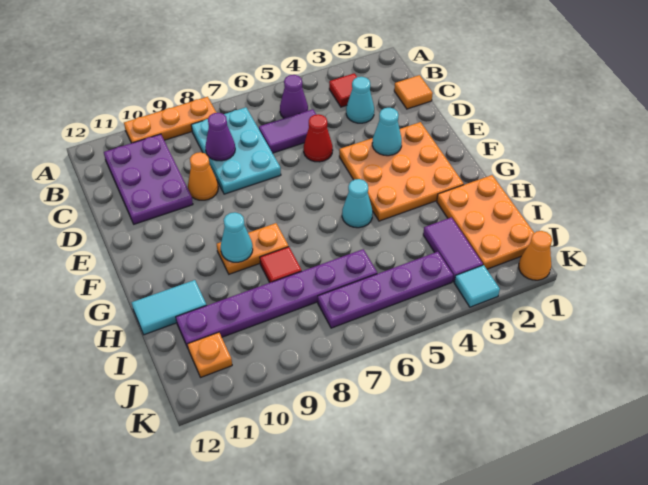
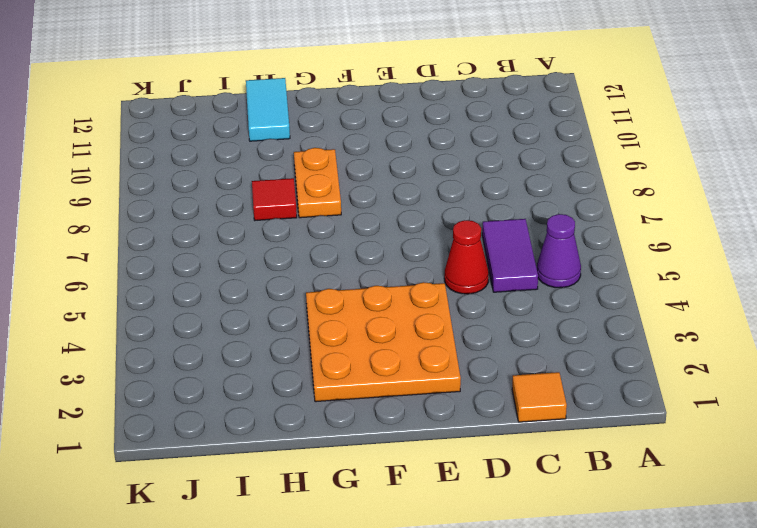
none -> orange plate A8:A10 level 1
none -> red tile B3 level 1
none -> cyan plate B7:D8 level 1

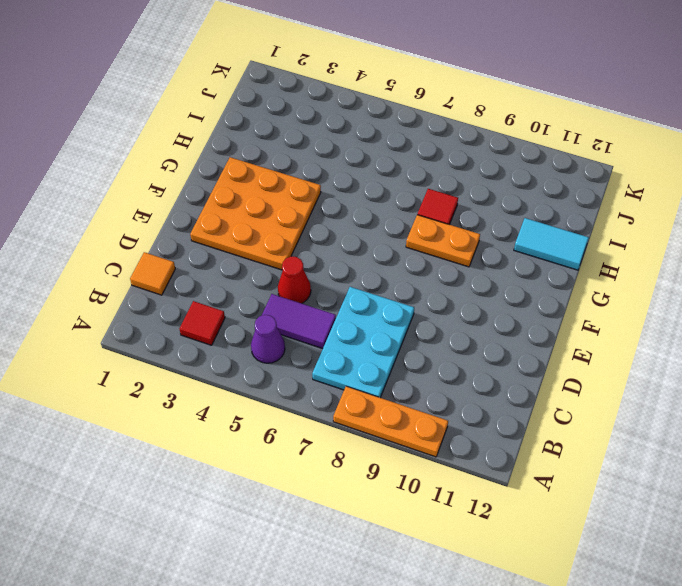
none -> purple plate B10:D11 level 1
none -> cyan cone C3 level 1
none -> orange cone D9 level 1

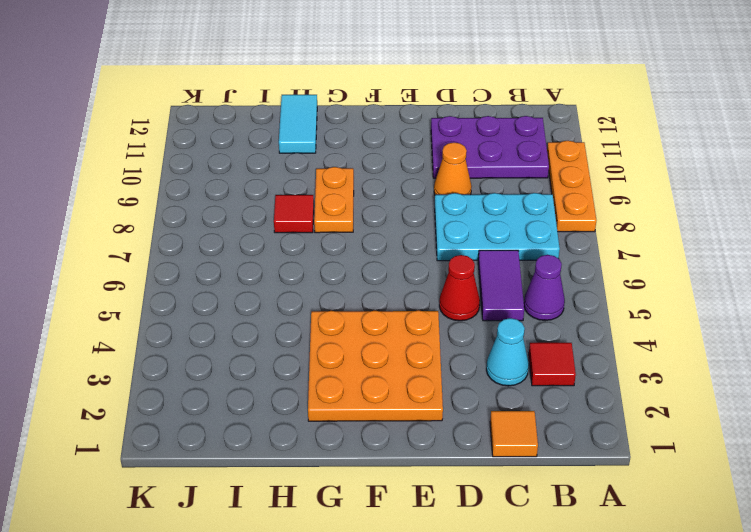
none -> cyan cone G5 level 1
none -> orange plate H1:J2 level 1
none -> purple tile I3:J3 level 1

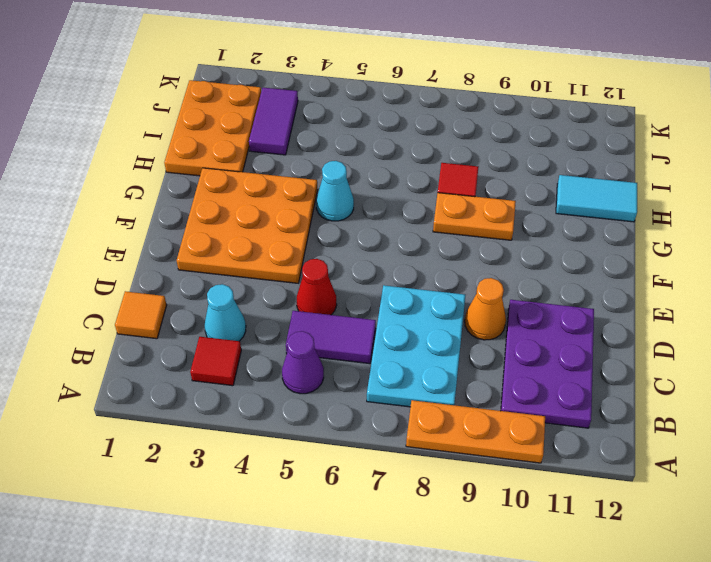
none -> purple plate I6:I11 level 1
none -> purple plate J4:J7 level 1
none -> orange plate J11 level 1

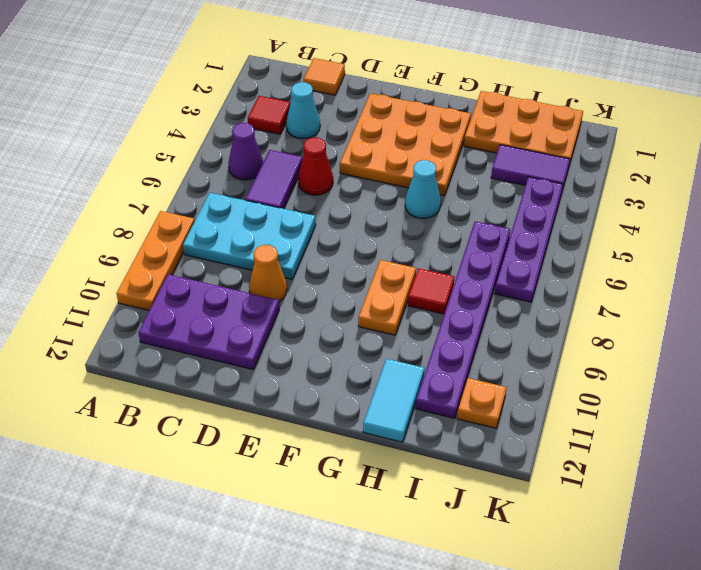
none -> orange cone K1 level 1
none -> cyan tile K3 level 1
none -> purple cone C8 level 2

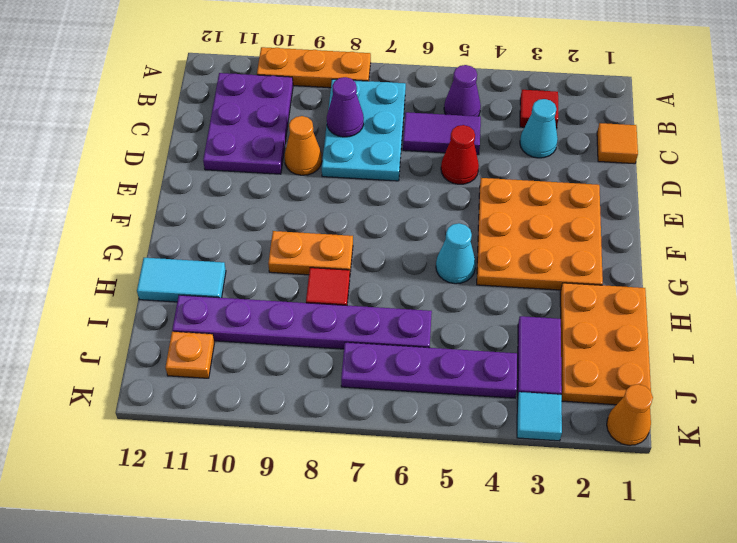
none -> cyan cone E3 level 2
none -> cyan cone G9 level 2

